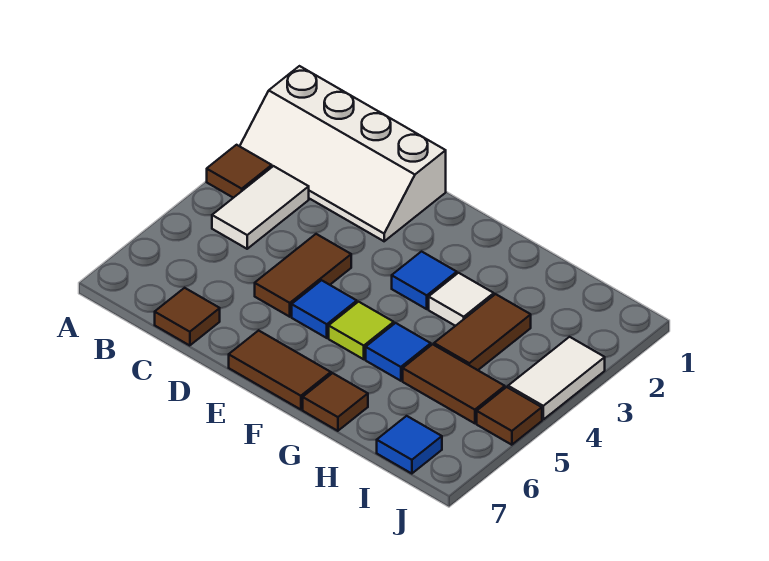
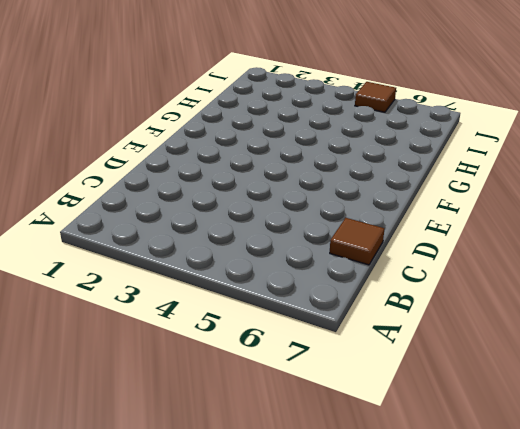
none -> white slope A1:D2 level 1 top 1
none -> brown tile A3 level 1
none -> white tile B3:B4 level 1

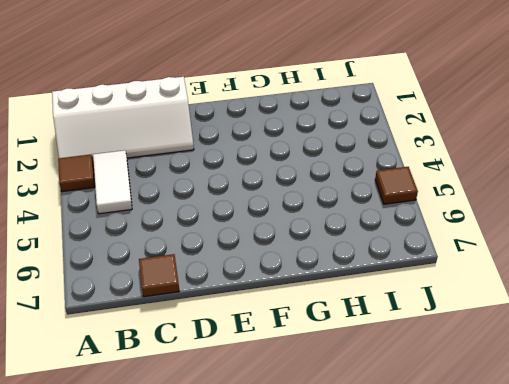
none -> brown tile D4:D5 level 1
none -> blue tile E5 level 1
none -> brown tile E7:F7 level 1

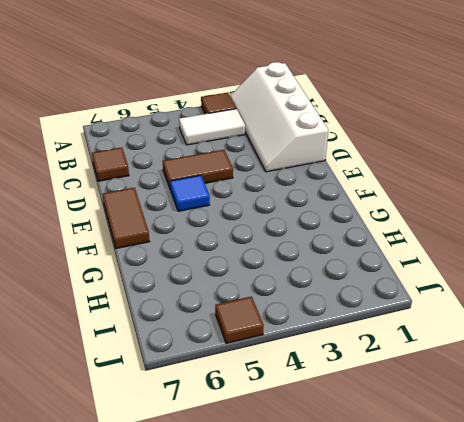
none -> blue tile F3 level 1
none -> lime tile F5 level 1
none -> white tile G3 level 1

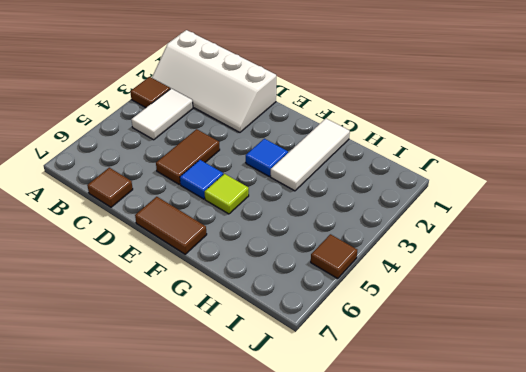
white tile G1:G3 level 1 -> white tile G3 level 1
none -> blue tile G5 level 1
none -> brown tile G7 level 1
none -> brown tile H3:H4 level 1

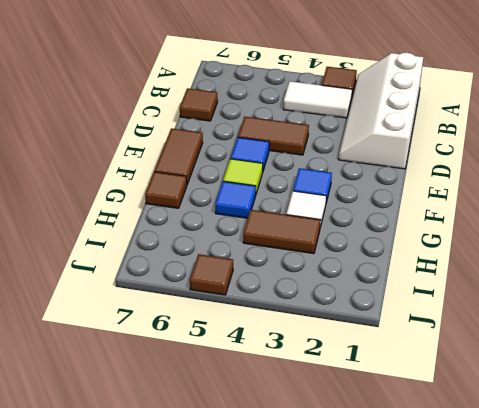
none -> brown tile H5:I5 level 1
none -> blue tile I7 level 1
none -> white tile J3:J4 level 1

